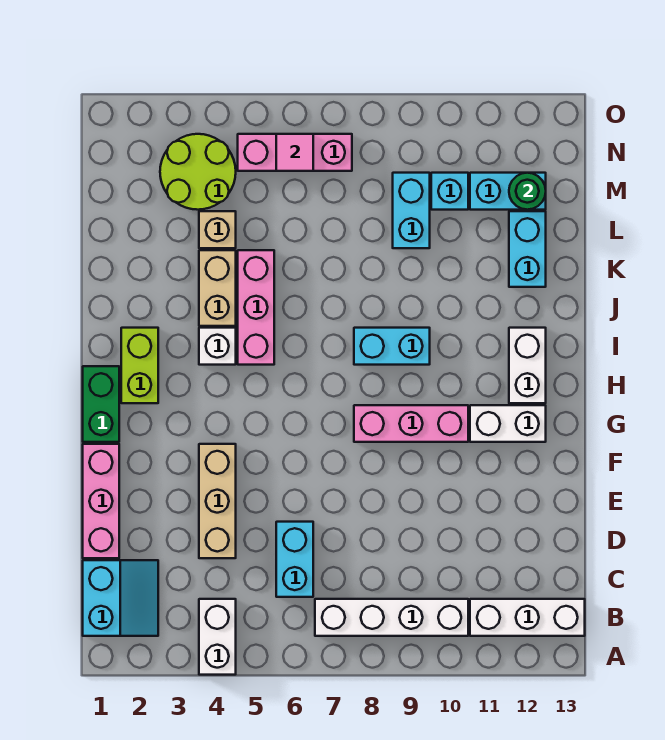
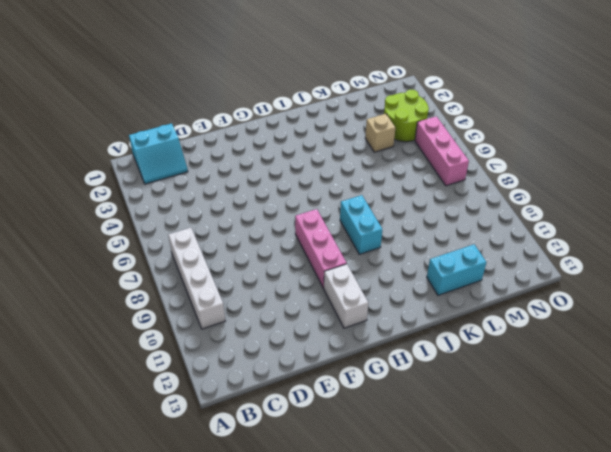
none -> white brick A4:B4 level 1
none -> white brick B11:B13 level 1
none -> cyan brick C6:D6 level 1

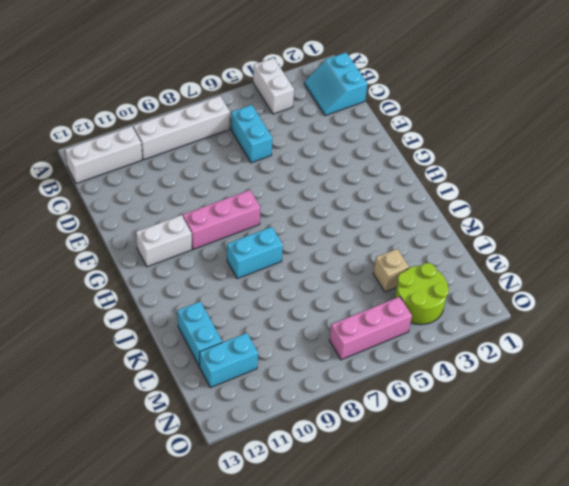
none -> pink brick D1:F1 level 1
none -> tan brick D4:F4 level 1
none -> green brick G1:H1 level 1

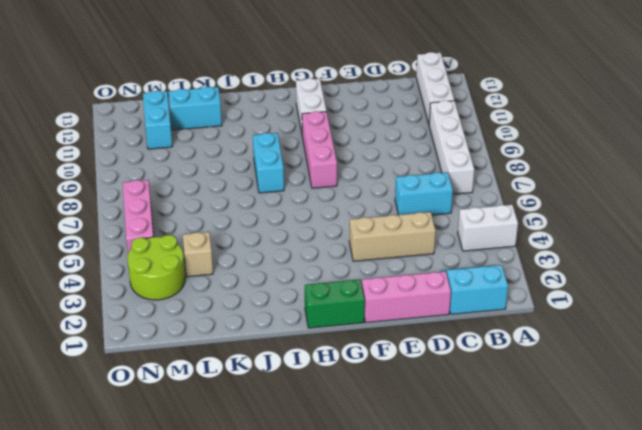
none -> lime brick H2:I2 level 1
none -> white brick H12:I12 level 1
none -> white brick I4 level 1

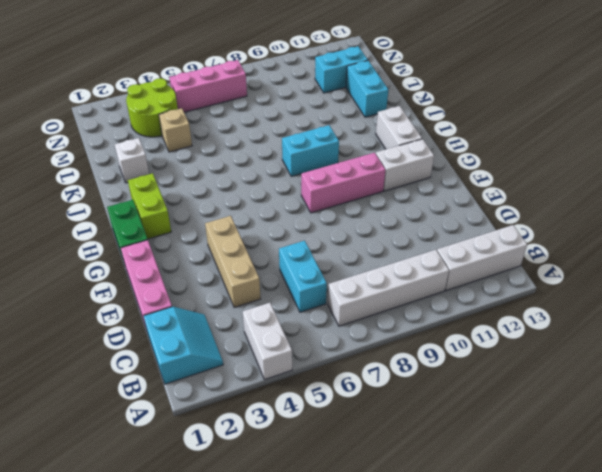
white brick K2 level 1 -> white brick I4 level 1
none -> pink brick I5:K5 level 1
none -> tan brick J4:K4 level 1
none -> cyan brick L9:M9 level 1

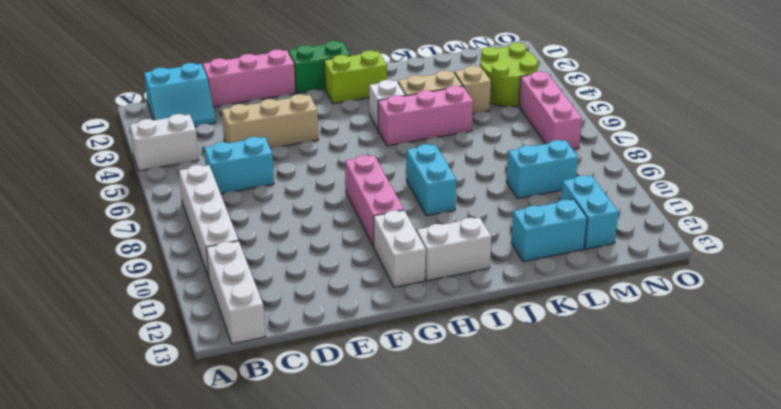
none -> cyan brick M10 level 1
none -> green round brick M12 level 2
none -> pink tile N6 level 2

